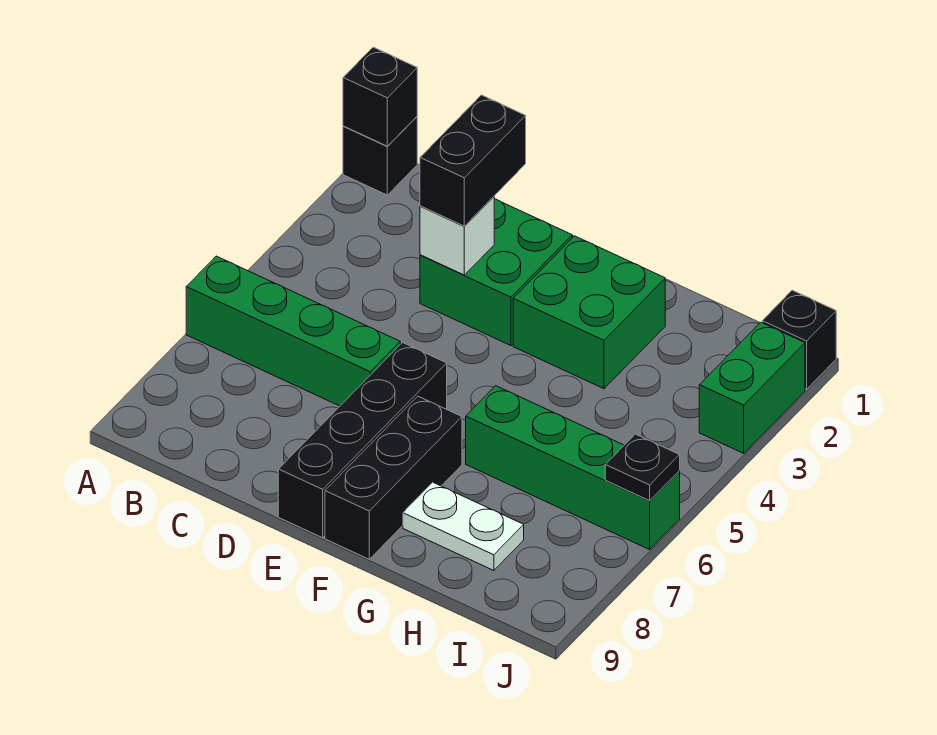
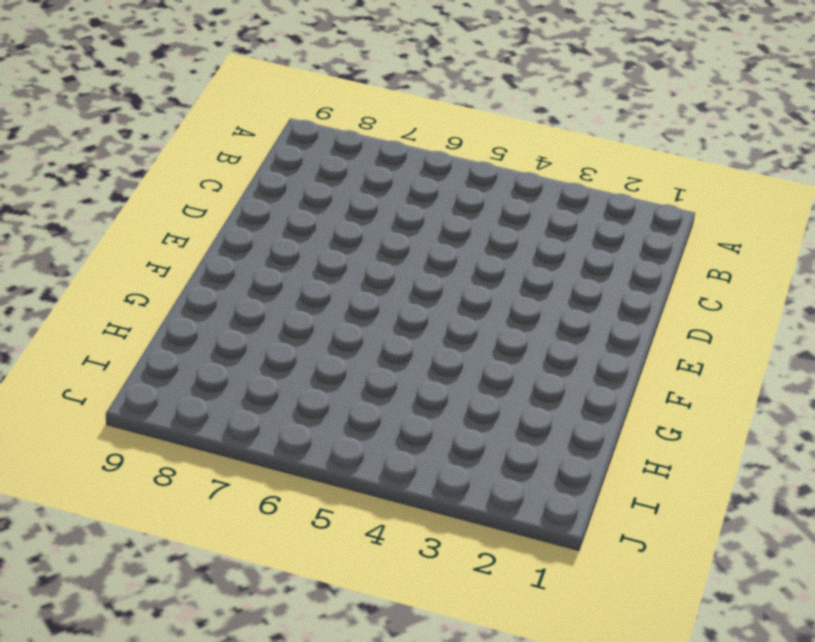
none -> black brick A1 level 1
none -> green brick A6:D6 level 1
none -> green brick D2:E3 level 1

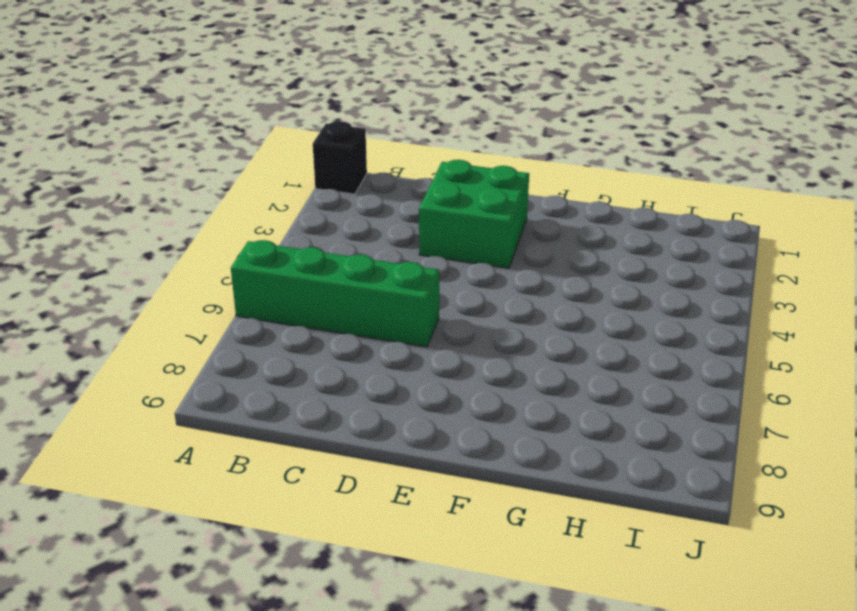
none -> black brick E6:E9 level 1
none -> green brick F2:G3 level 1
none -> black brick F7:F9 level 1

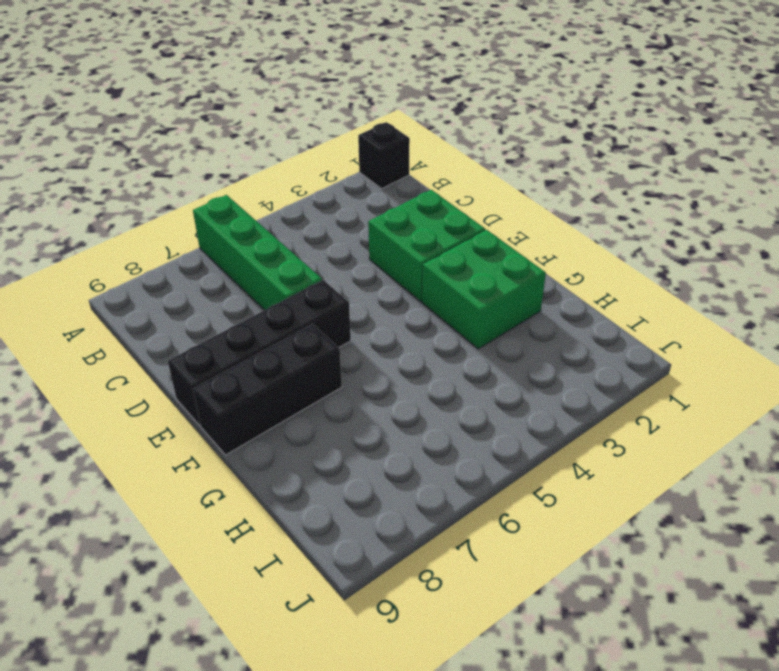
none -> green brick G6:J6 level 1
none -> white plate G8:H8 level 1
none -> black brick J1 level 1

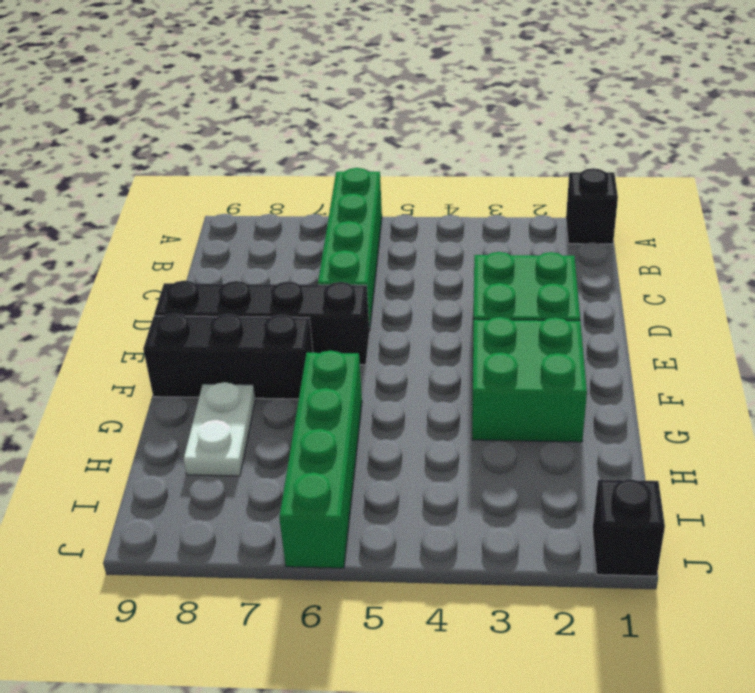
none -> green brick J2:J3 level 1
none -> black brick A1 level 2
none -> white brick D3 level 2

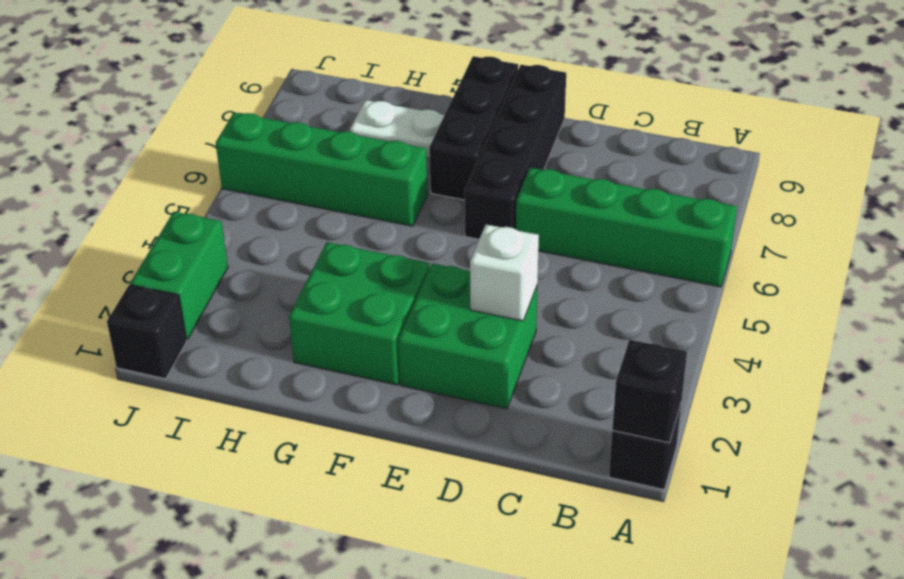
none -> black plate J6 level 2
none -> black brick D2:D3 level 3

